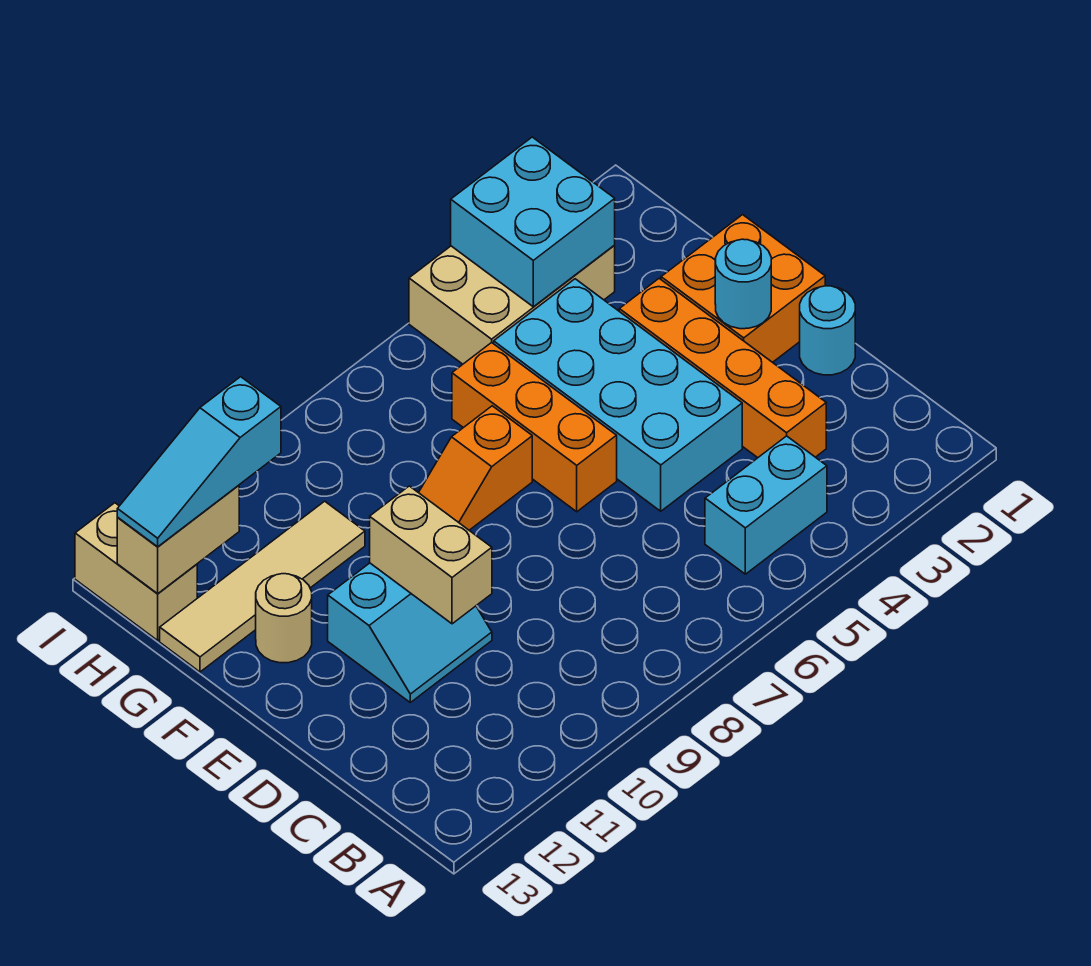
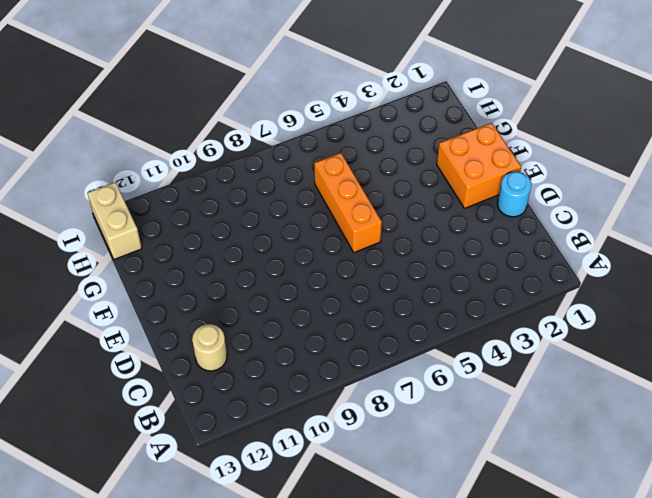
tan round brick C12 level 1 -> tan round brick F12 level 1
none -> cyan brick B4:B5 level 1
none -> orange brick C3:F3 level 1
none -> cyan brick D4:G5 level 1

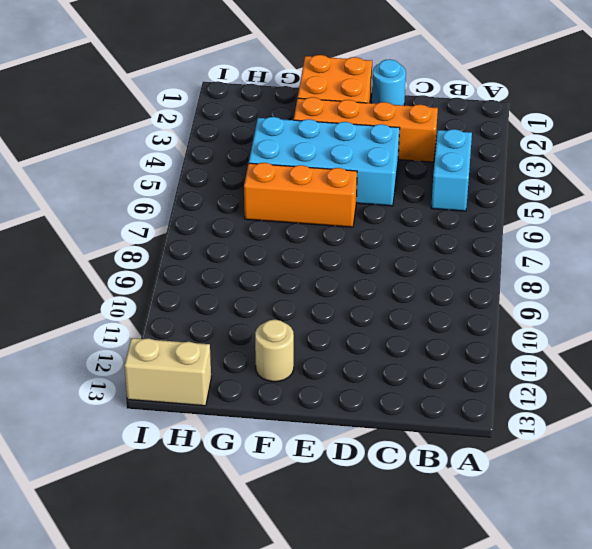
none -> cyan slope D10:E11 level 1 top E
none -> orange slope F7:F8 level 1 top 7
none -> tan tile G10:G13 level 1

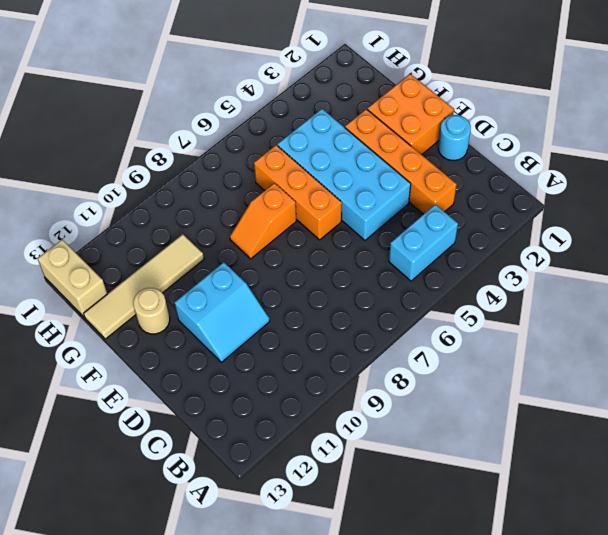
none -> tan brick H3:I5 level 1
none -> tan brick D10:E10 level 2
none -> cyan round brick E2 level 2

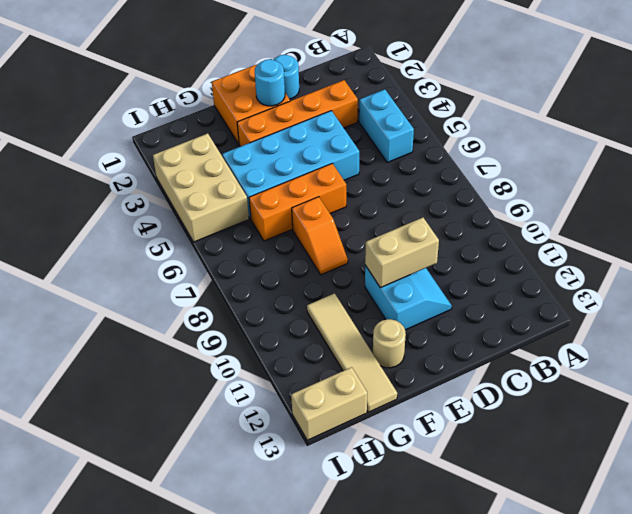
none -> cyan brick H3:I4 level 2
none -> tan brick H12:H13 level 2
none -> cyan slope H11:H13 level 3 top 11

